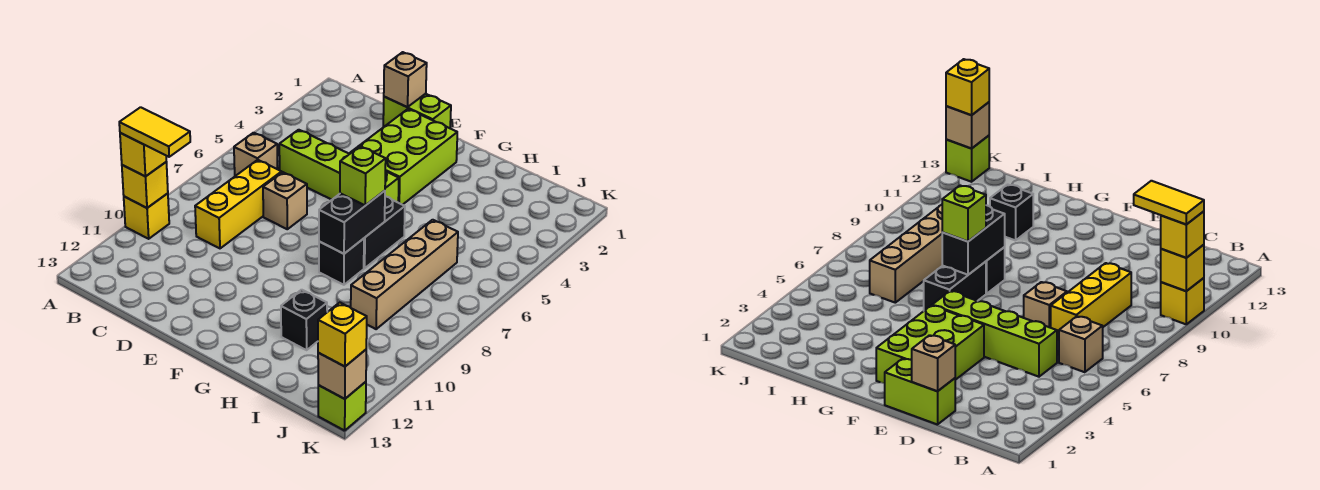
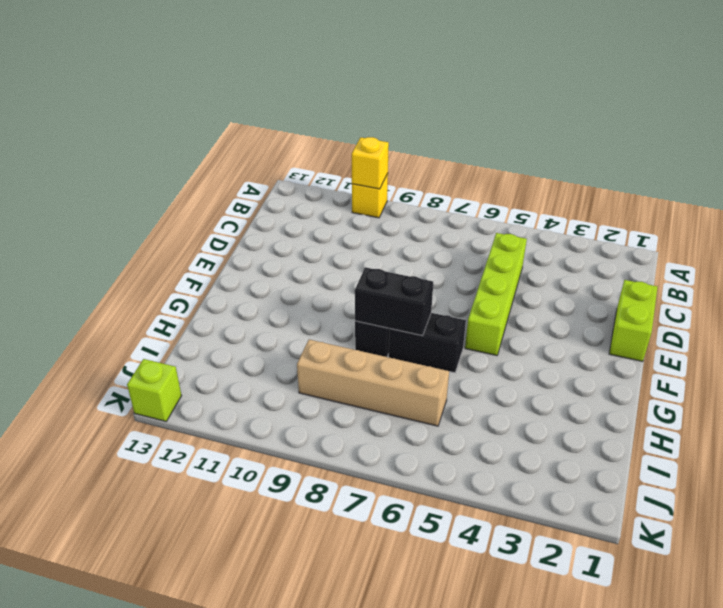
none -> tan brick B6 level 1
none -> yellow brick C7:C9 level 1
none -> tan brick D7 level 1

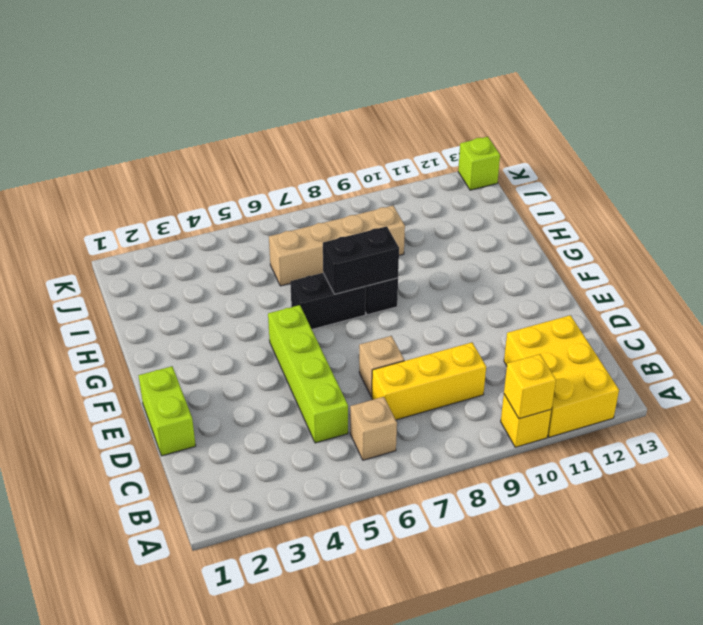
yellow brick A11:C12 level 1 -> none
none -> lime brick E2:F4 level 1
none -> black brick H11 level 1
none -> tan brick D1 level 2

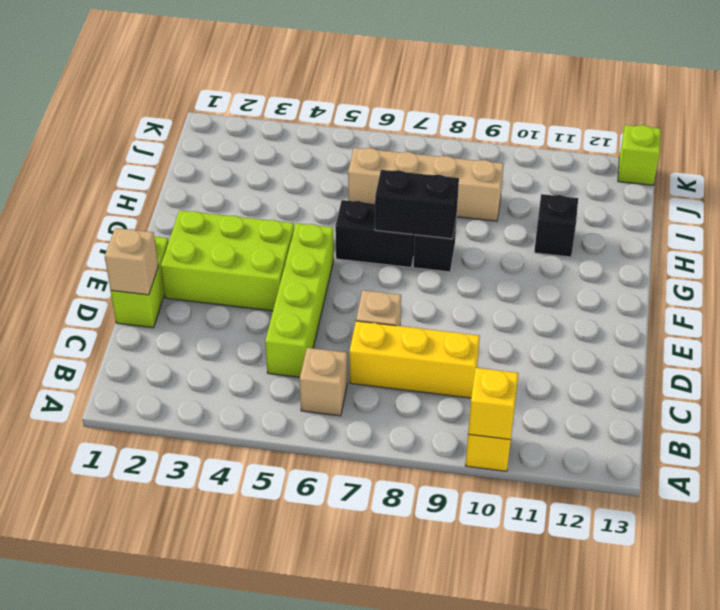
none -> tan brick K13 level 2
none -> yellow brick A10 level 3
none -> lime brick G7 level 3

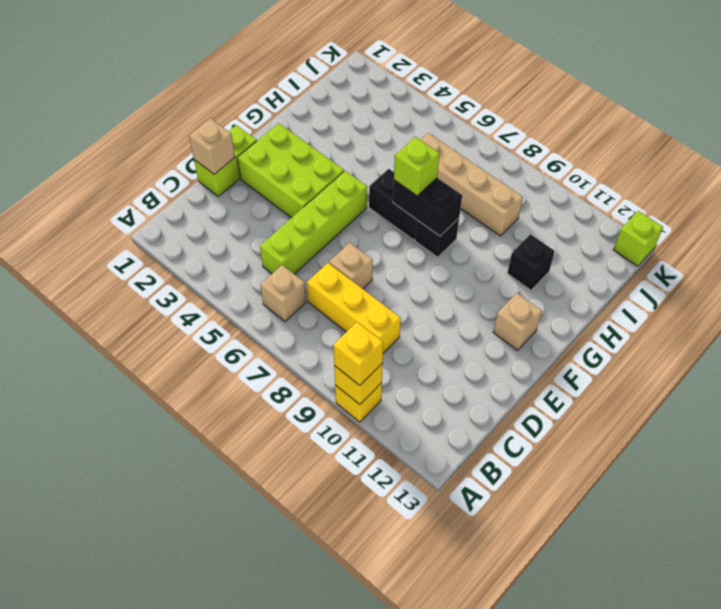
tan brick F12 level 1 -> tan brick K13 level 2
none -> yellow brick K13 level 3
none -> yellow tile A10:B10 level 4

